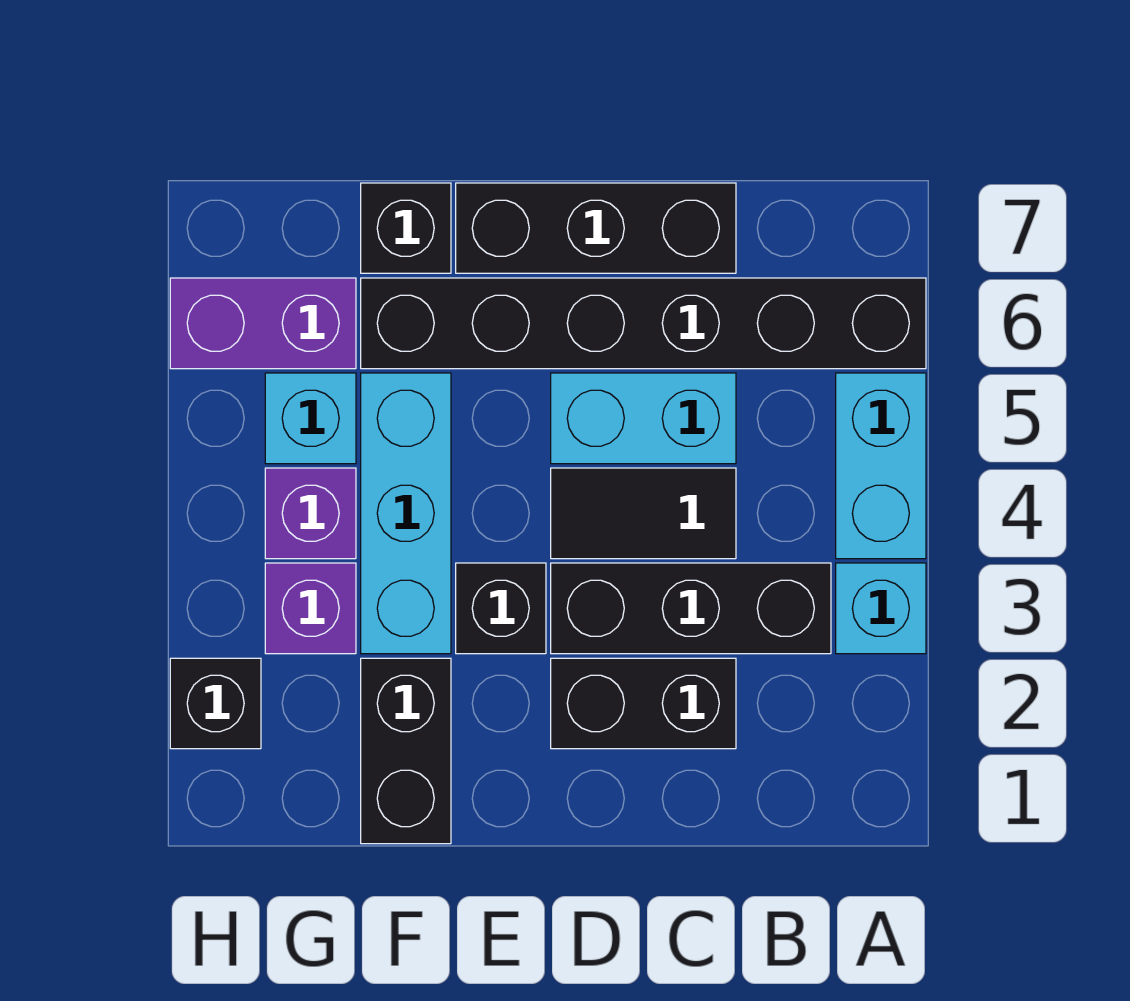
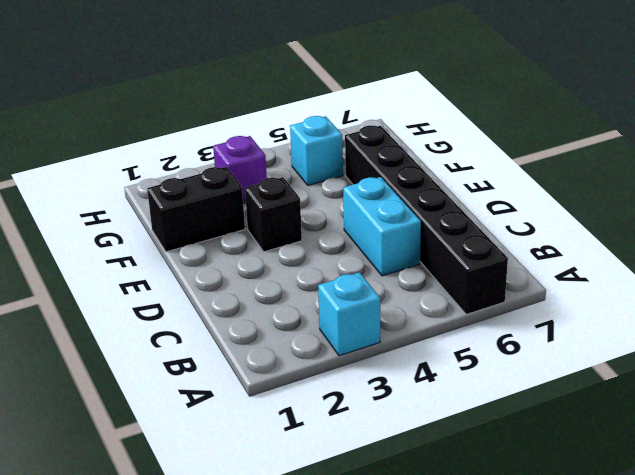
none -> cyan brick A4:A5 level 1
none -> black brick B3:D3 level 1
none -> black brick C2:D2 level 1

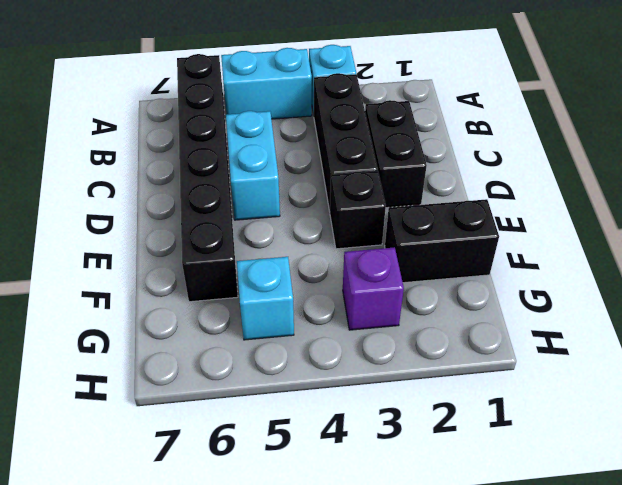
none -> black tile C4:D4 level 1
none -> black brick C7:E7 level 1
none -> cyan brick F3:F5 level 1

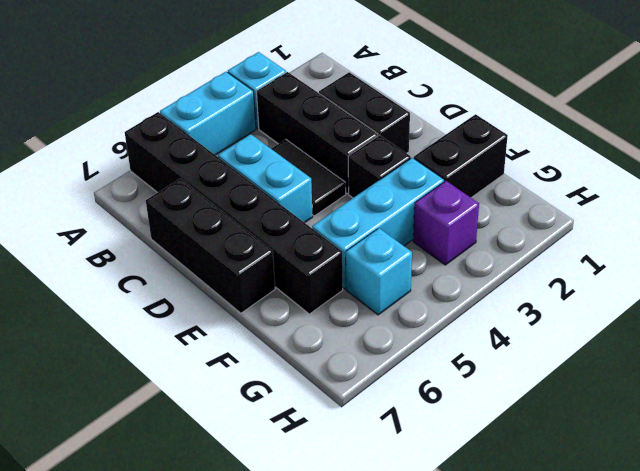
none -> black brick F7 level 1
none -> purple brick G4 level 1
none -> purple brick G6:H6 level 1

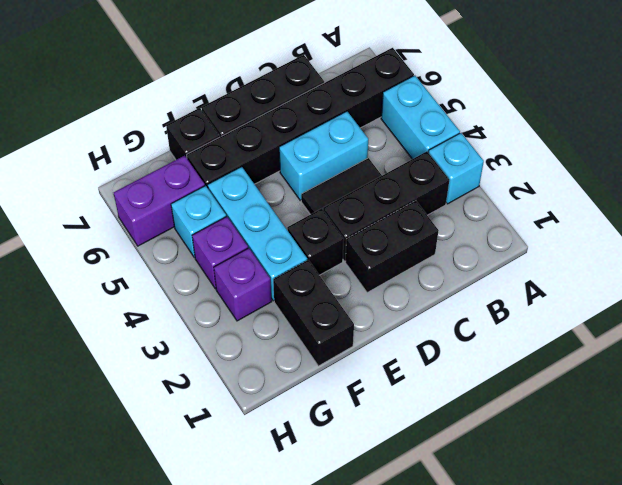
none -> black brick H2 level 1

